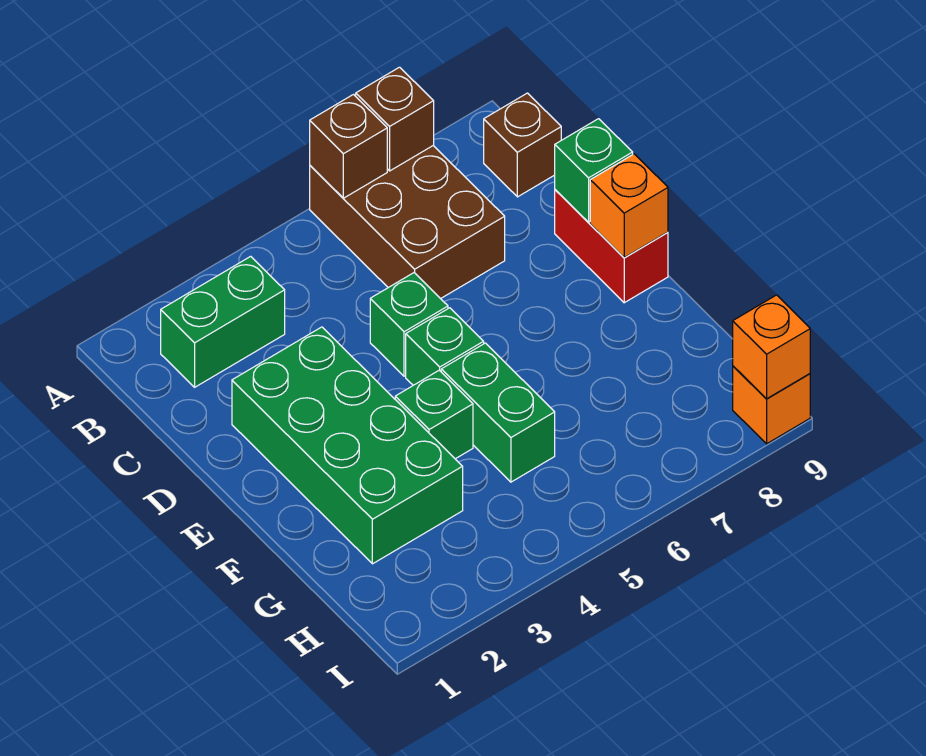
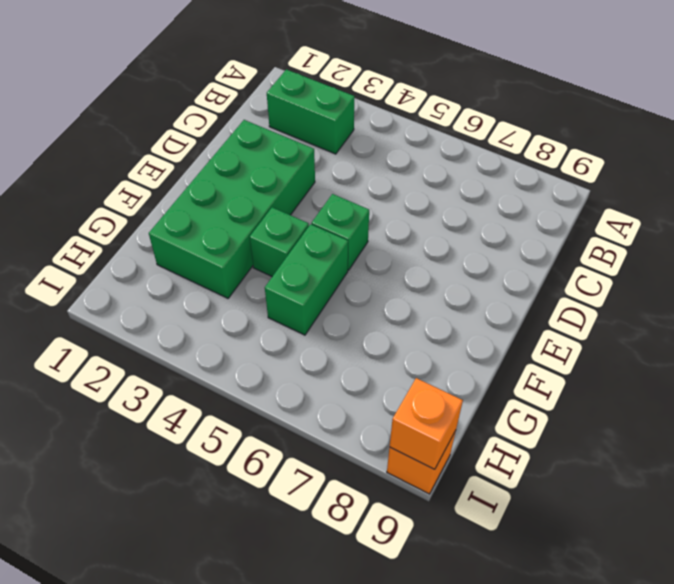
none -> brown brick A6:C7 level 1
none -> brown brick B9 level 1
none -> green brick D5 level 1

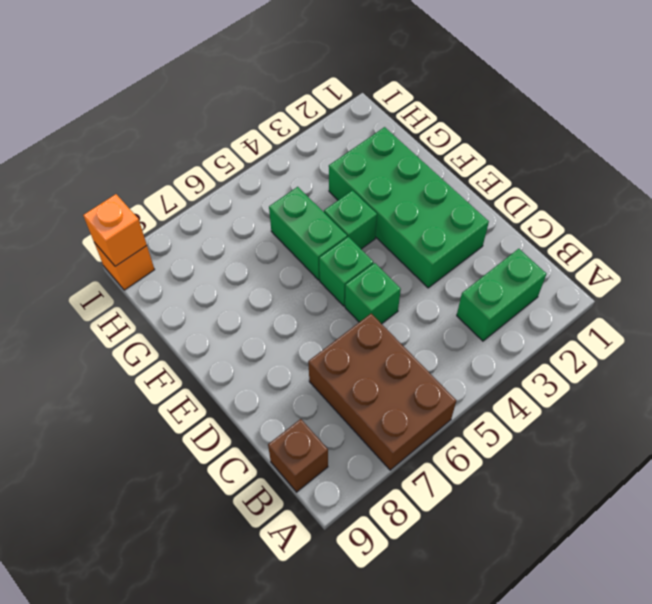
none -> red brick D9:E9 level 1
none -> brown brick A6 level 2
none -> brown brick A7 level 2

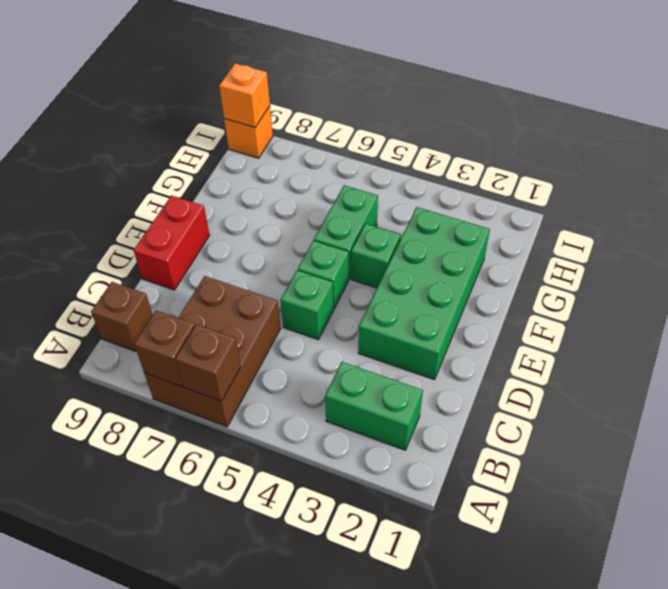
none -> green brick D9 level 2
none -> orange brick E9 level 2

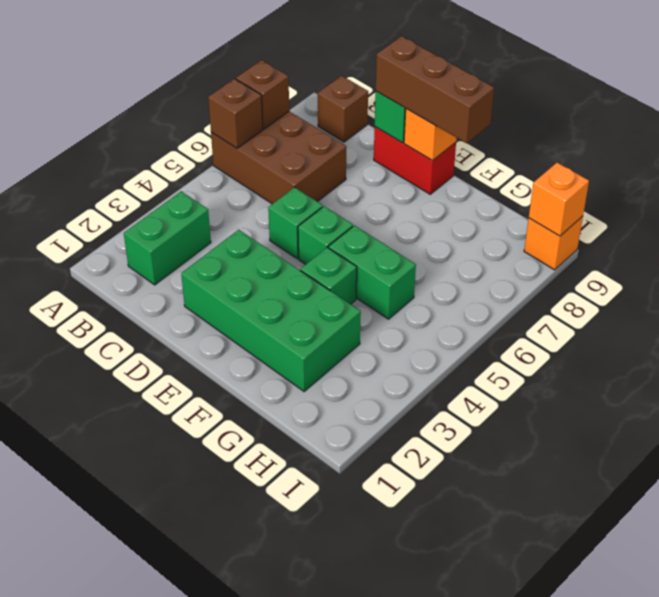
brown brick D9:F9 level 3 -> none

